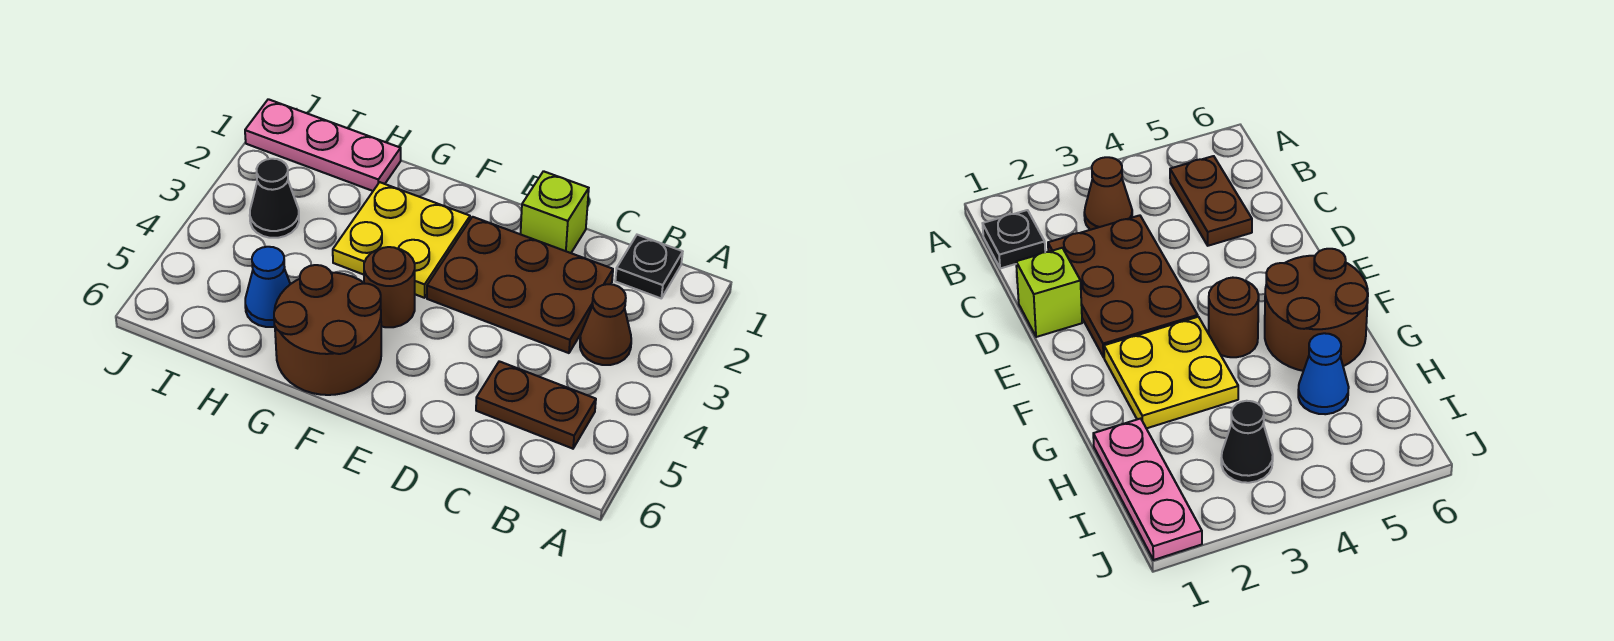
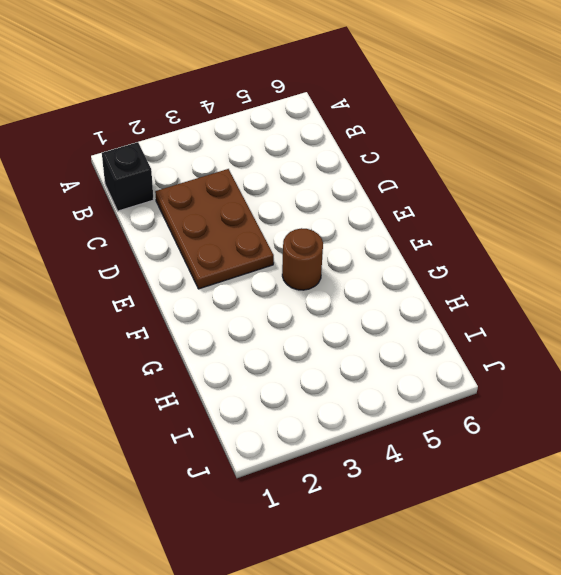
black brick B1 level 1 -> black plate B1 level 1
none -> brown cone B3 level 1
none -> brown plate B5:C5 level 1

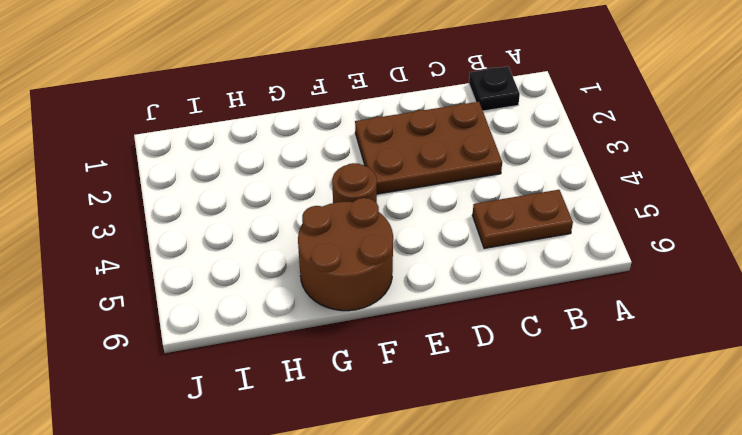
none -> brown cone B3 level 1
none -> lime brick D1 level 1

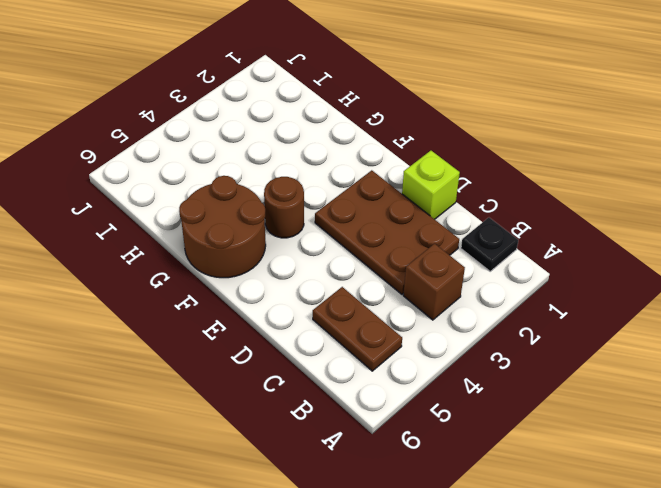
brown brick B3 level 1 -> brown cone B3 level 1
none -> yellow plate F2:G3 level 1
none -> pink plate H1:J1 level 1

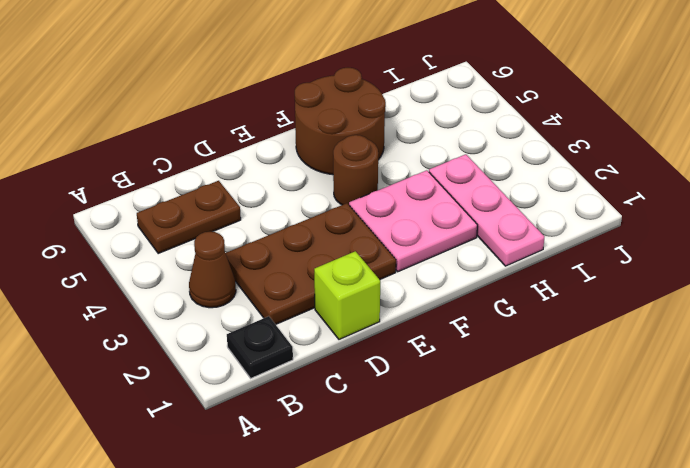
pink plate F2:G3 level 1 -> yellow plate F2:G3 level 1
pink plate H1:H3 level 1 -> pink plate H1:J1 level 1
none -> blue cone H5 level 1
none -> black cone I3 level 1

